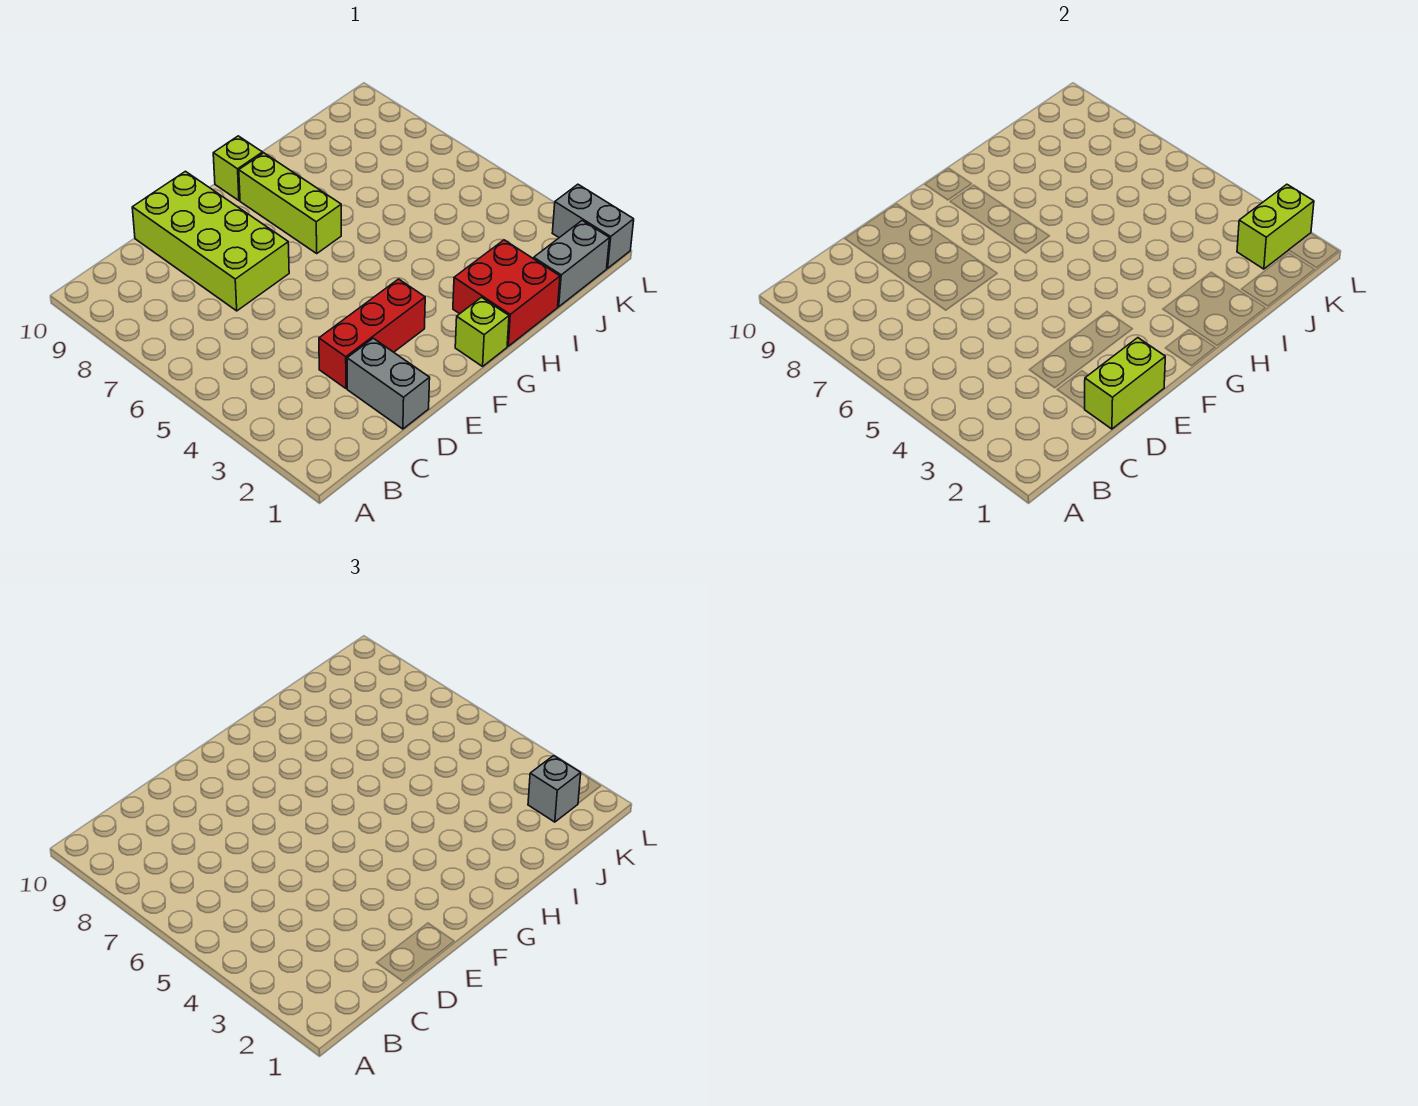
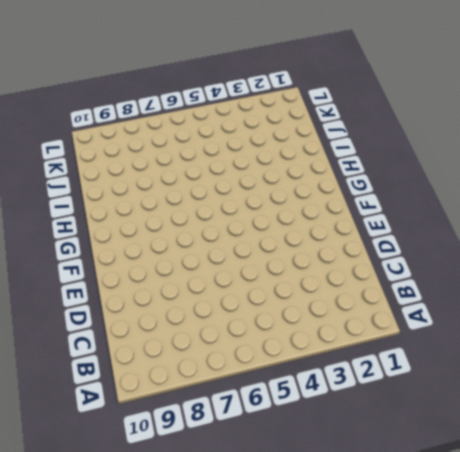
none -> grey brick D1:D2 level 1
none -> red brick D3:F3 level 1
none -> lime brick D7:E10 level 1

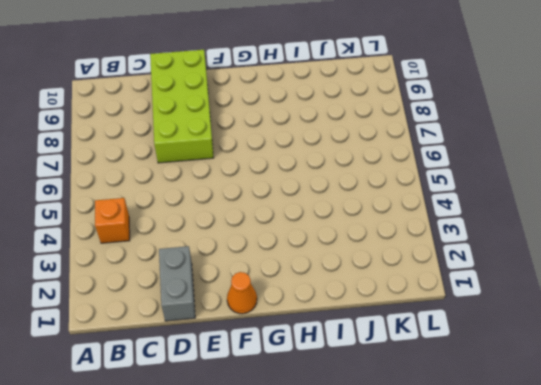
orange brick B4 level 1 -> none
orange cone F1 level 1 -> none
none -> red brick D3:F3 level 1
none -> lime brick G1 level 1
none -> lime brick G7:G9 level 1

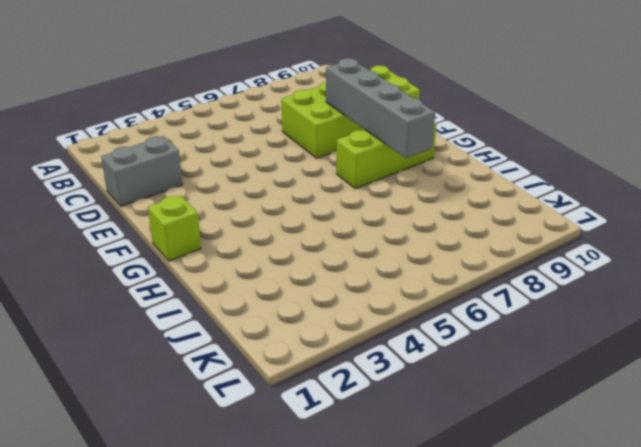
grey brick E8:H8 level 2 -> none
none -> red brick D3:F3 level 1
none -> lime brick G10 level 1
none -> red brick H1:I2 level 1

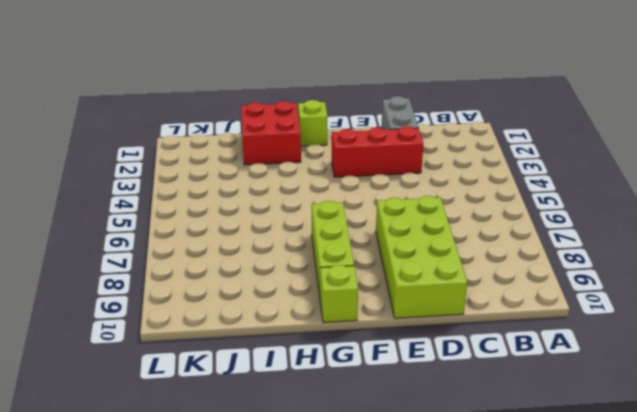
none -> grey brick J1:K1 level 1
none -> grey brick L1:L2 level 1
none -> lime brick D1:E1 level 2

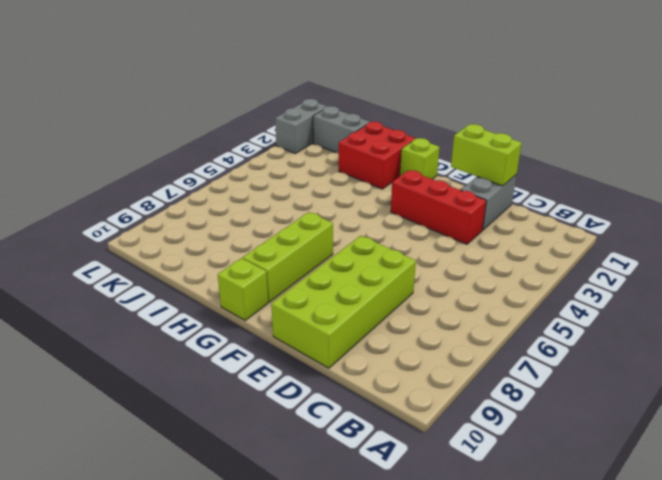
none -> lime brick K2:L2 level 2
none -> grey brick K2 level 3

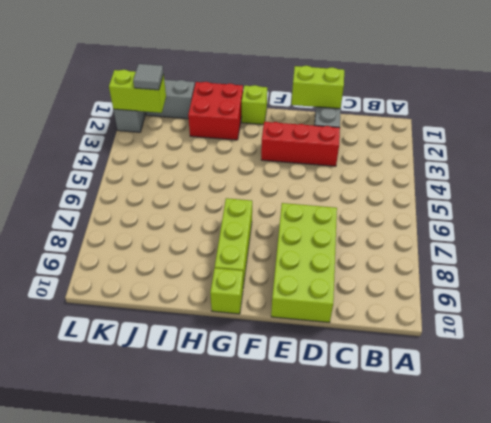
grey tile K2 level 3 -> grey brick K2 level 3

